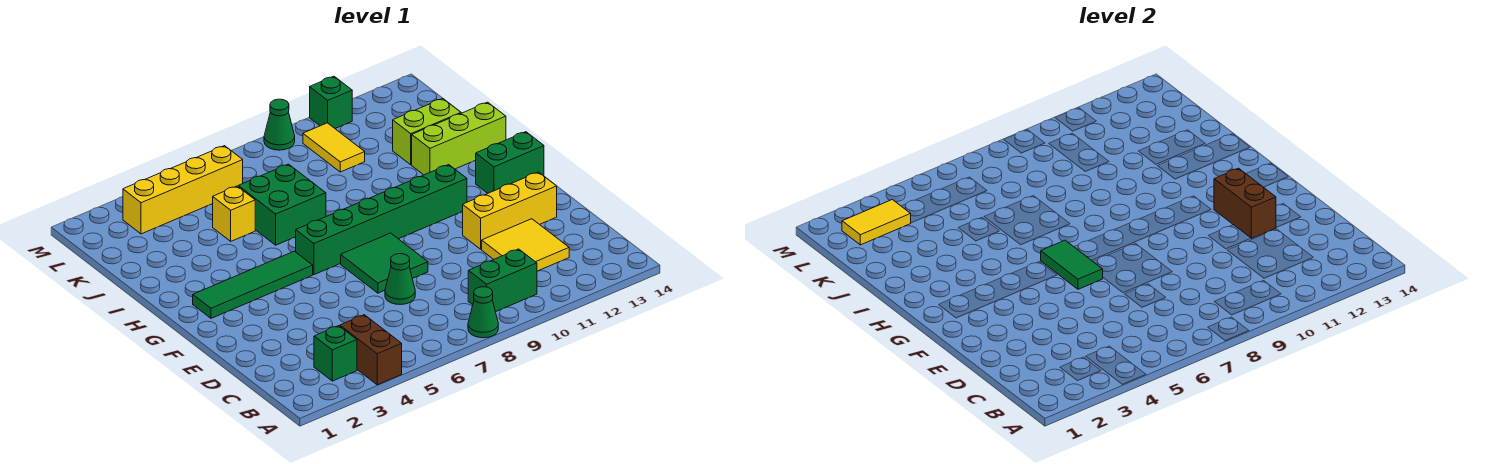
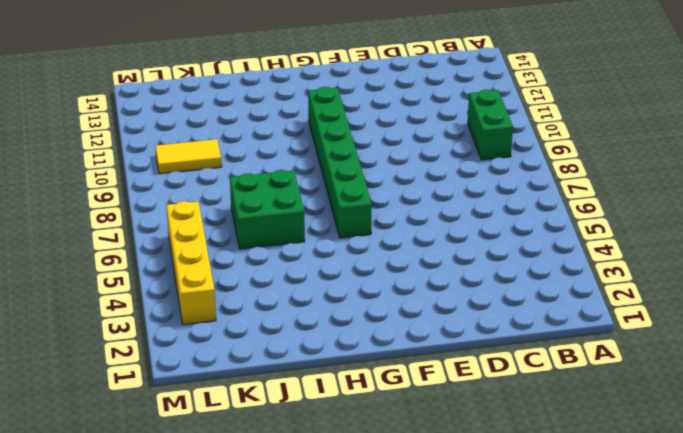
none -> brown brick A4:B4 level 1
none -> green cone A8 level 1
none -> green brick B3 level 1

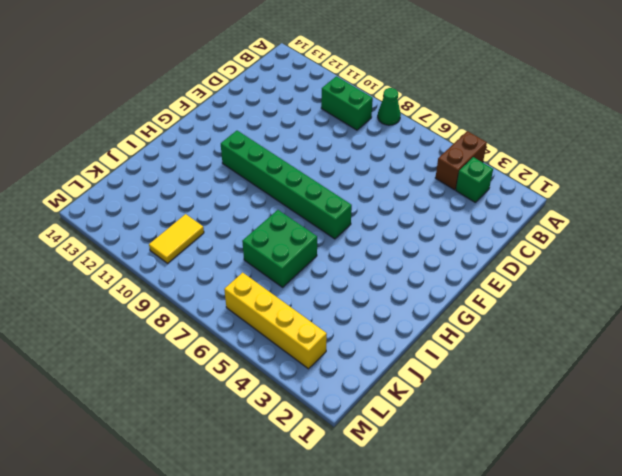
none -> yellow tile C11:D12 level 1
none -> green cone D7 level 1
none -> green tile E7:F8 level 1

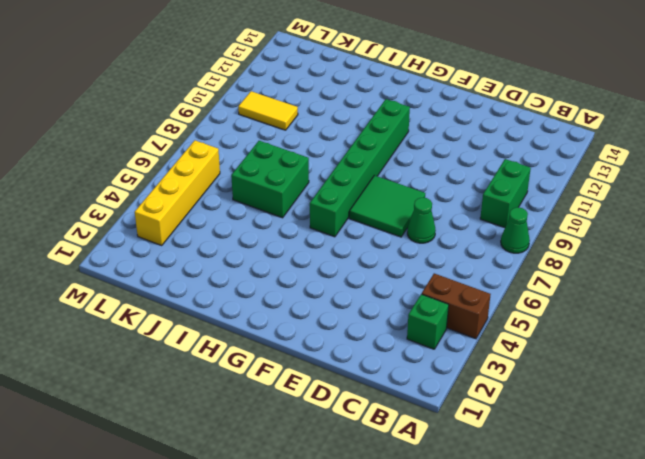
none -> yellow tile C11:D12 level 1
none -> yellow brick E11:E13 level 1
none -> green tile G2:G5 level 1

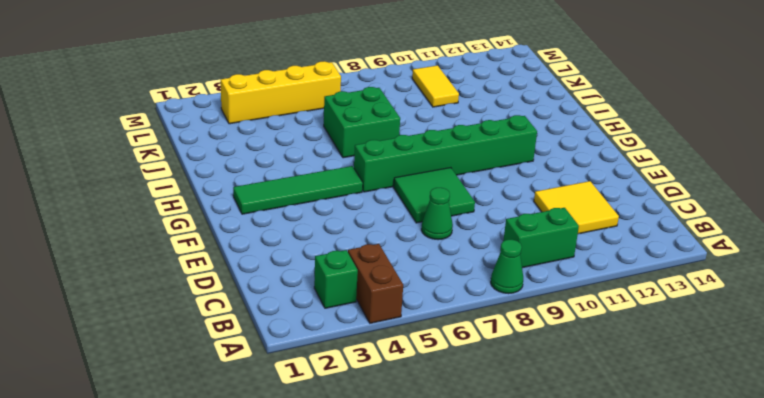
none -> yellow brick E11:E13 level 1
none -> green brick G13:G14 level 1
none -> lime brick I12:I14 level 1

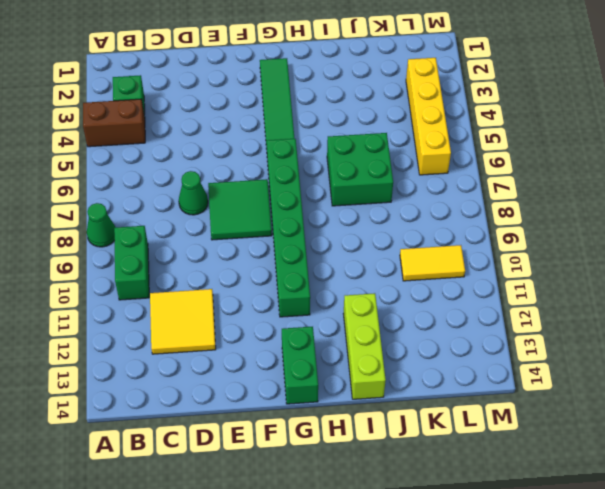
none -> yellow brick E11:E13 level 1
none -> yellow brick J5 level 1
none -> lime brick J12:J13 level 1

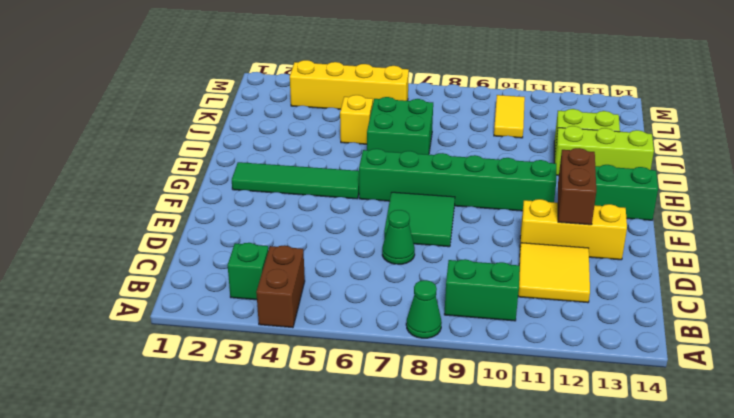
none -> green cone M9 level 1
none -> green brick M11 level 1
none -> green tile F6:G6 level 2

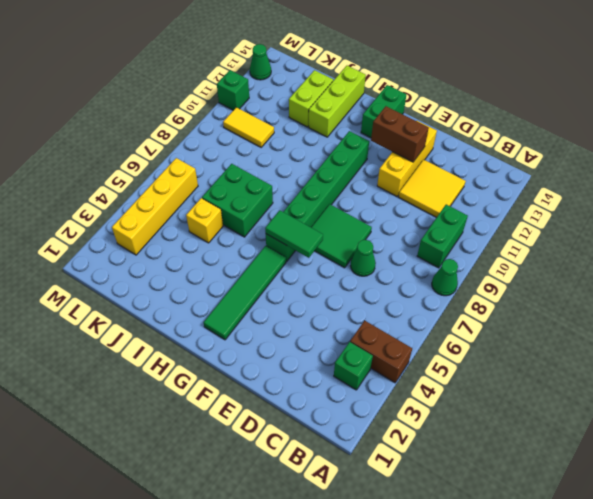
green cone M13 level 1 -> green cone M9 level 1
none -> yellow tile L2:L3 level 2

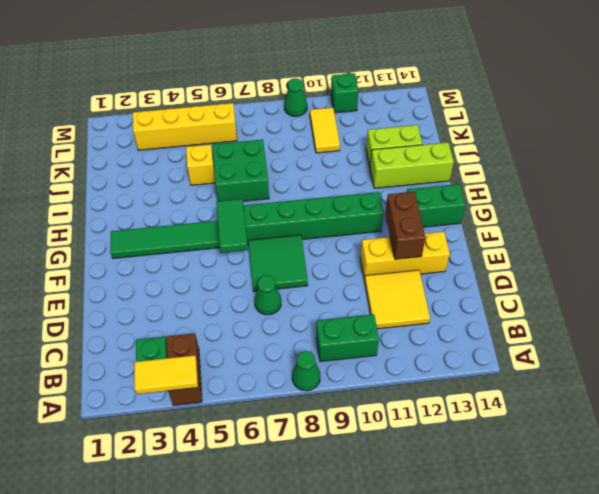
yellow tile A3:A4 level 2 -> yellow tile L2:L3 level 2

